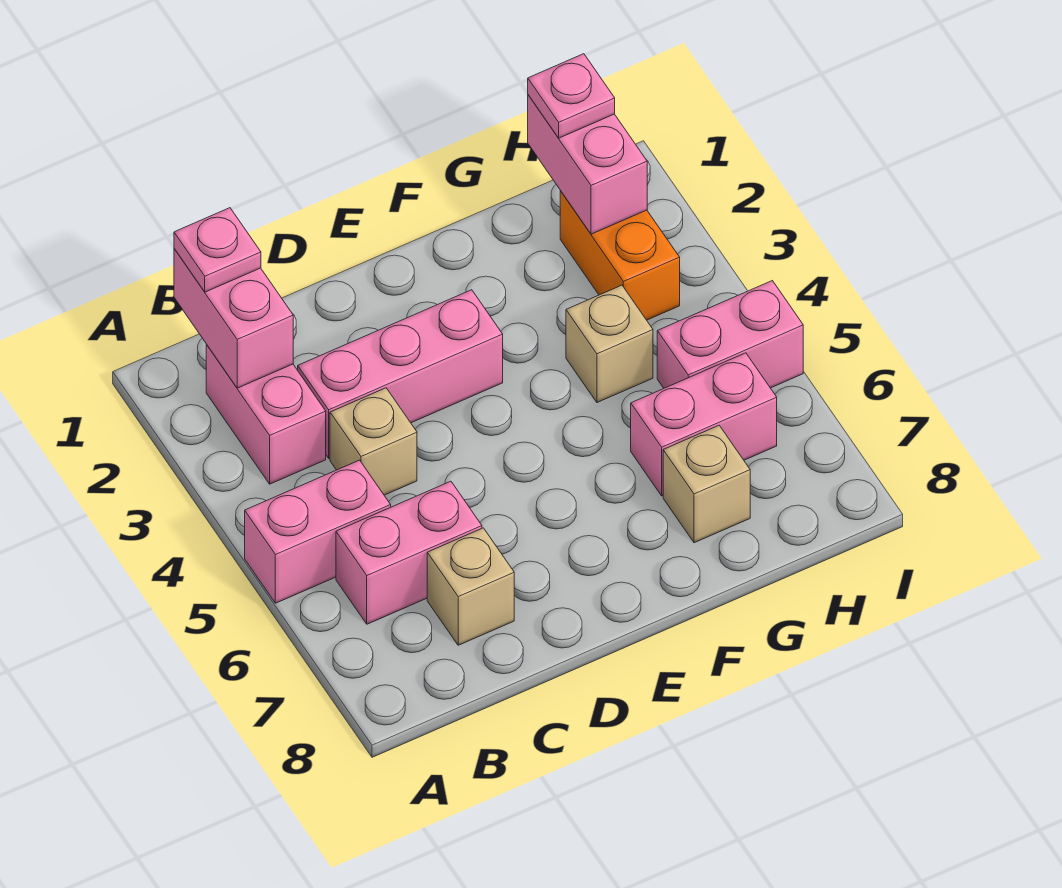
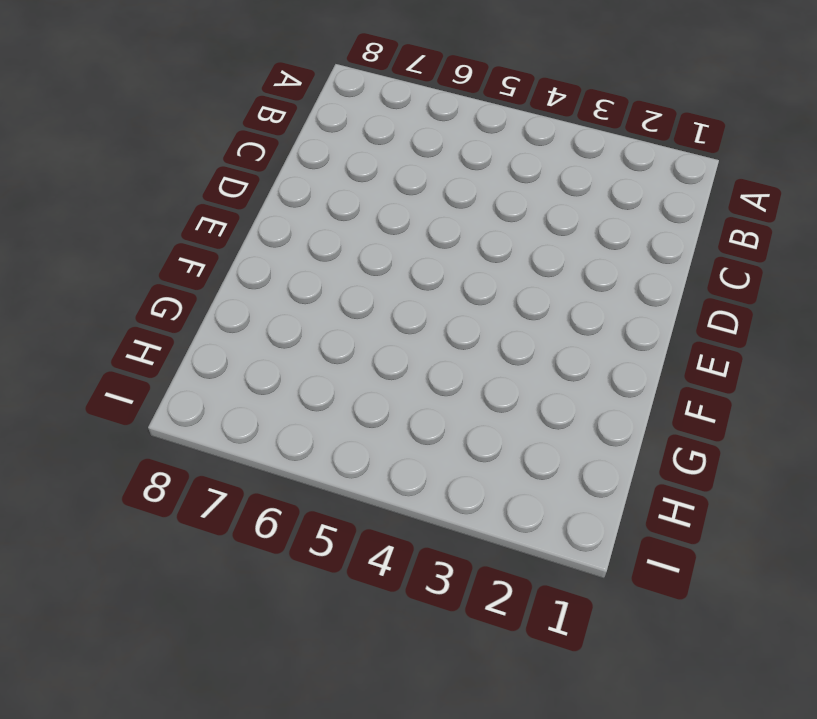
none -> pink brick A5:B5 level 1
none -> pink brick B2:B3 level 1
none -> pink brick B6:C6 level 1

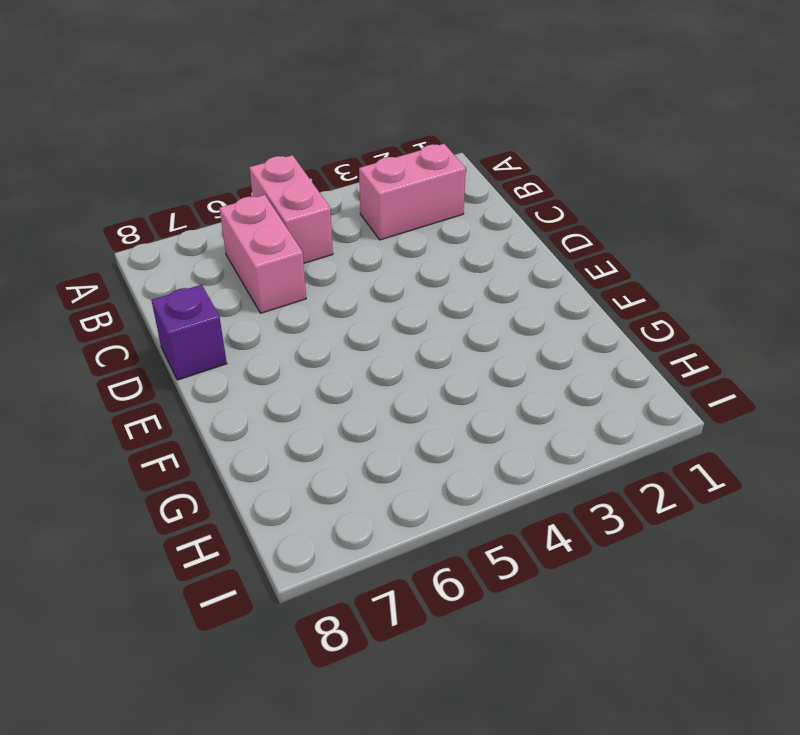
purple brick D8 level 1 -> none
none -> pink brick C3:E3 level 1
none -> tan brick C4 level 1
none -> tan brick C7 level 1

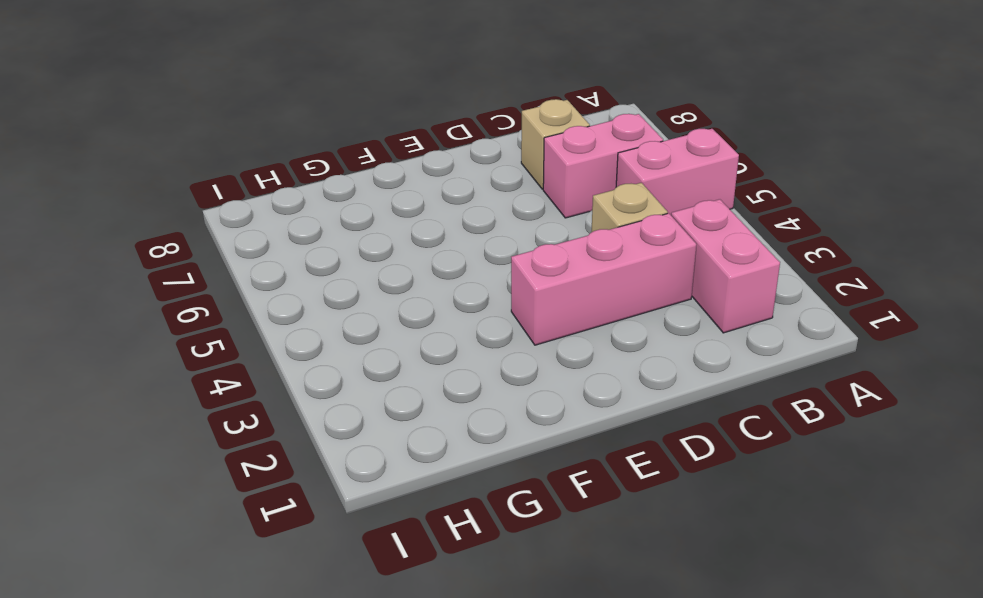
none -> tan brick G4 level 1
none -> pink brick G6:H6 level 1
none -> tan brick G7 level 1

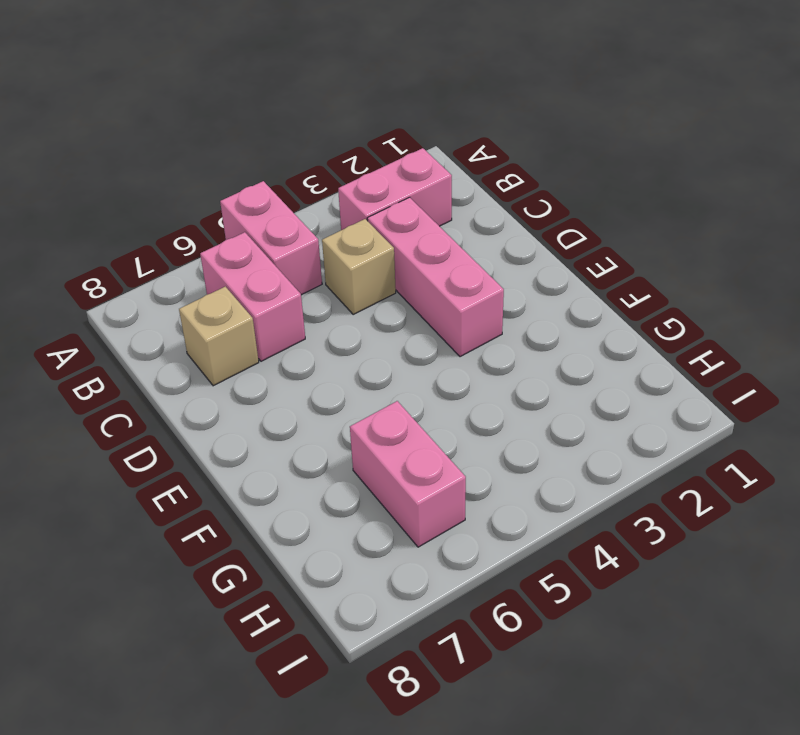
none -> tan brick G4 level 1
none -> tan brick G7 level 1
none -> orange brick H2:H3 level 1

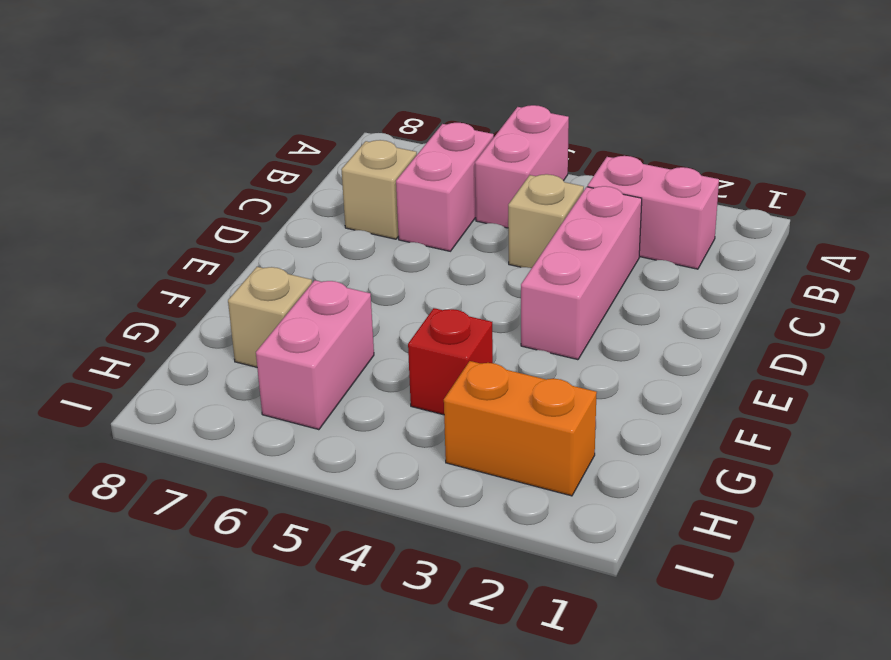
red brick G4 level 1 -> tan brick G4 level 1
none -> pink brick H5:I5 level 1
none -> pink brick B1:B2 level 2
none -> pink brick H1:H2 level 2

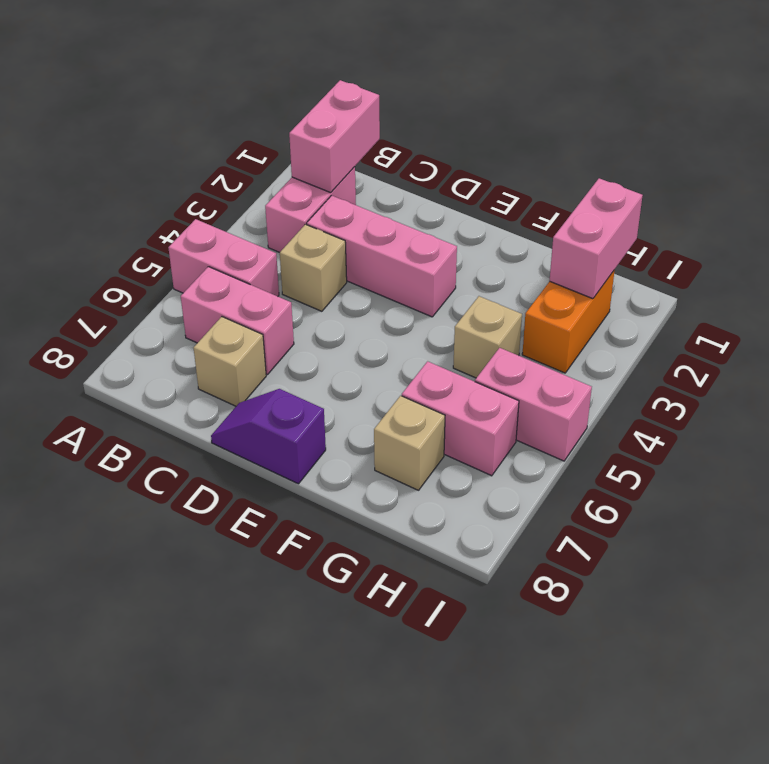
purple slope D8:E8 level 1 top E -> none
none -> pink plate B1 level 3
none -> pink plate H1 level 3

